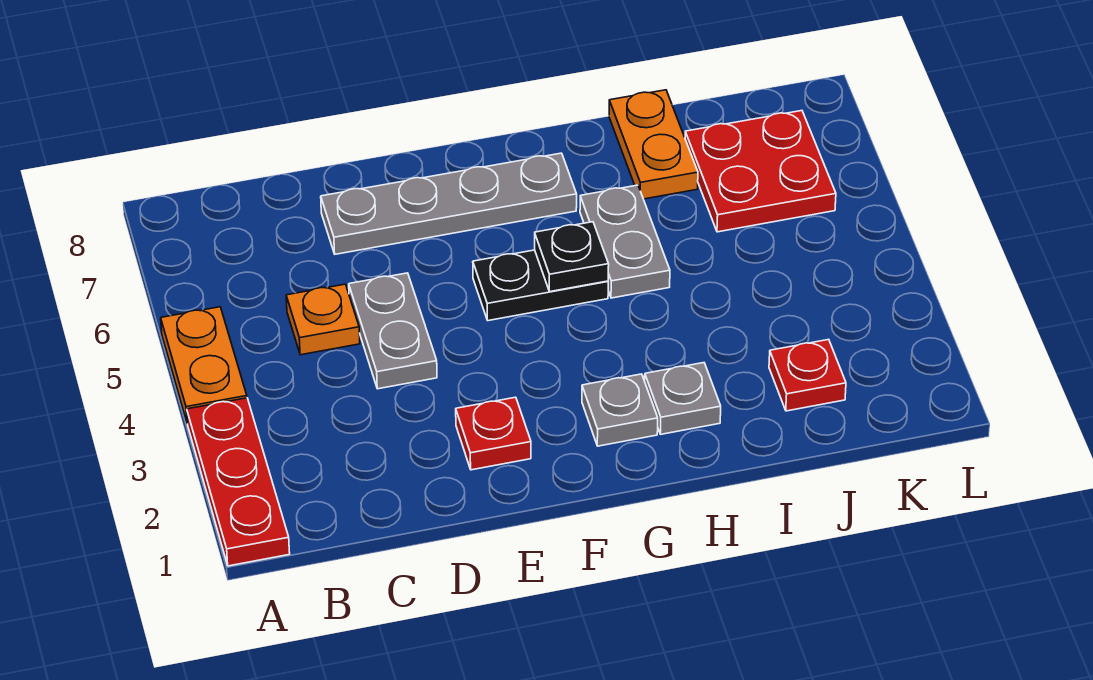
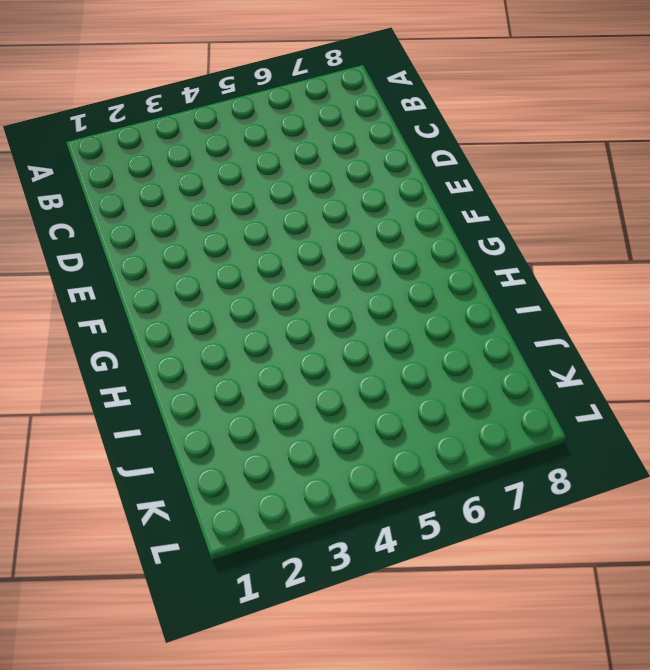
none -> red plate A1:A3 level 1
none -> orange plate A4:A5 level 1
none -> orange plate C5 level 1

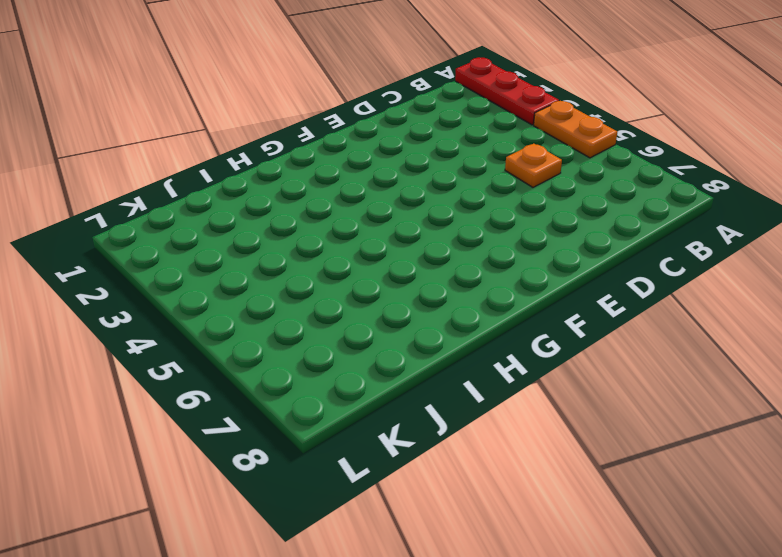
none -> grey plate D4:D5 level 1
none -> grey plate D7:G7 level 1
none -> red plate E2 level 1

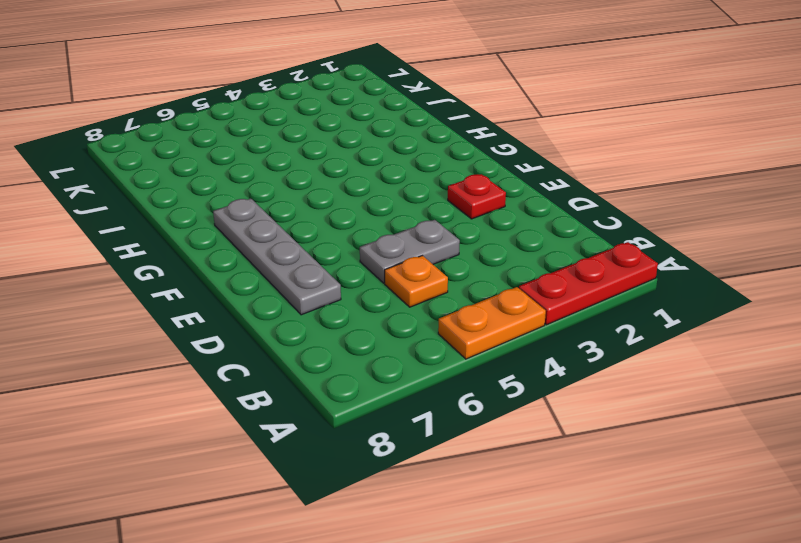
none -> black plate F5:G5 level 1
none -> grey plate G2 level 1
none -> grey plate H2 level 1

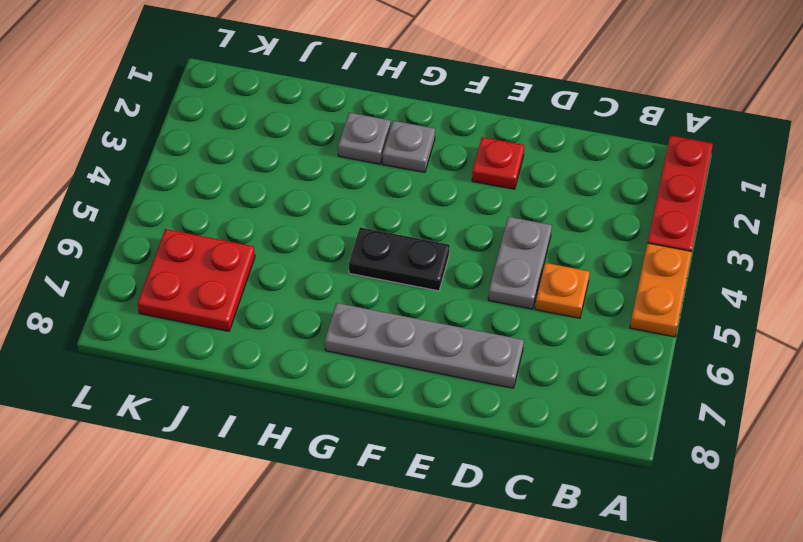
none -> grey plate H5:H6 level 1
none -> orange plate I7:I8 level 1
none -> red plate J2 level 1

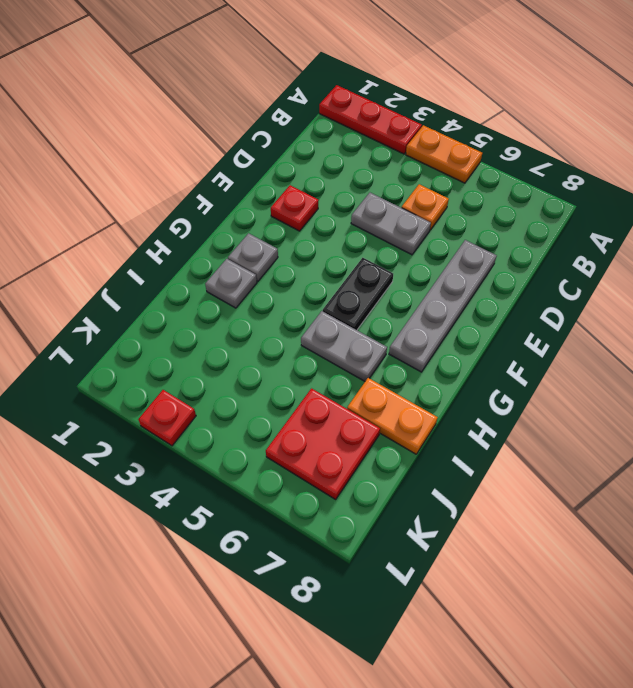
red plate L3 level 1 -> red plate J2 level 1
none -> black plate G5 level 2

